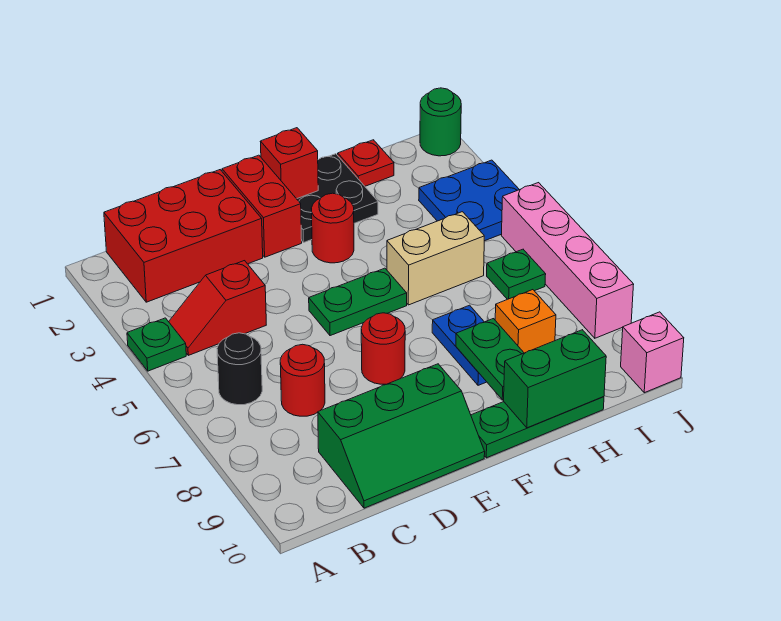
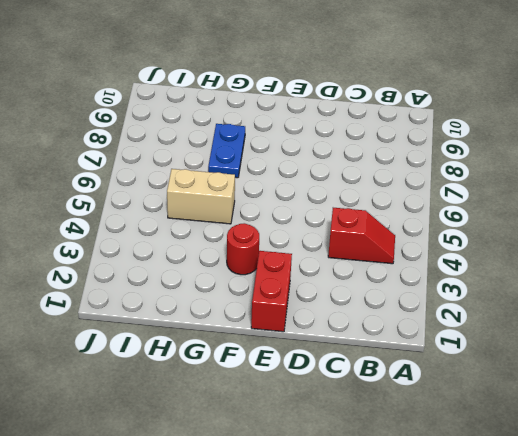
none -> green plate A4 level 1
none -> red brick B1:D2 level 1
none -> black round brick B6 level 1

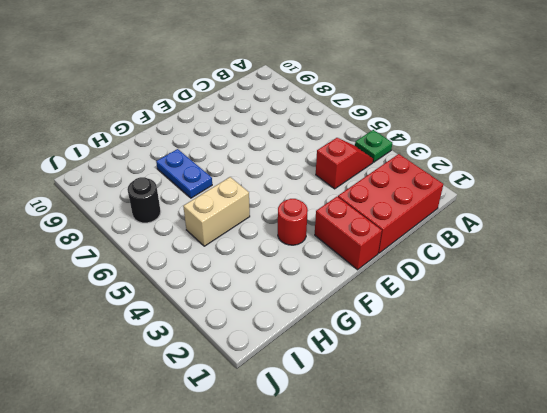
black round brick I7 level 1 -> black round brick B6 level 1
none -> red round brick C7 level 1
none -> green slope C9:E10 level 1 top 9
none -> green plate E5:F5 level 1

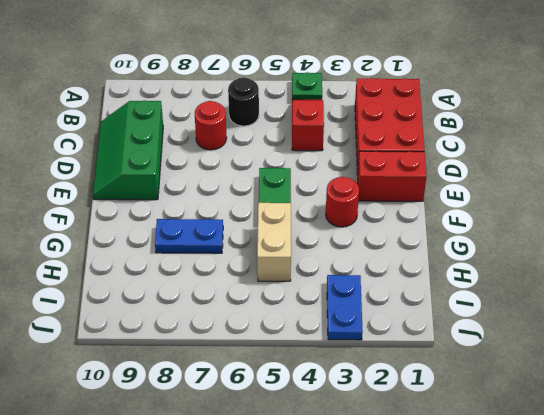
blue plate I3:J3 level 1 -> blue plate I3:J4 level 1
none -> red round brick E7 level 1
none -> black plate F1:G2 level 1
none -> green plate F10:H10 level 1

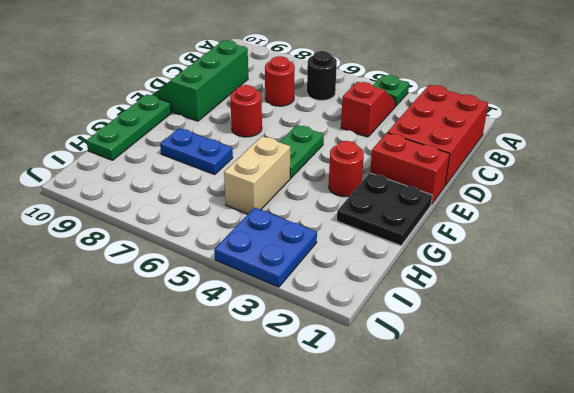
none -> red plate H1 level 1
none -> orange brick H8 level 1
none -> green plate I6 level 1

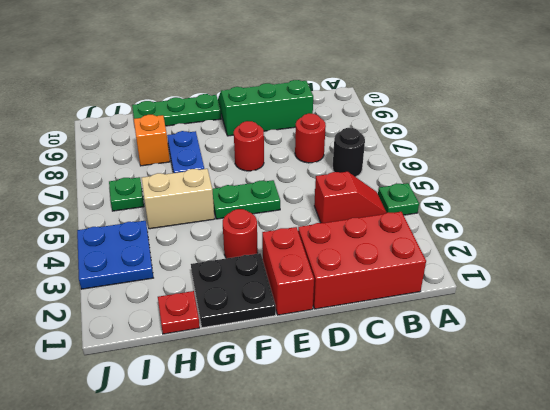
none -> green round brick J1 level 1
none -> pink brick J5:J8 level 1
none -> pink brick J10 level 1

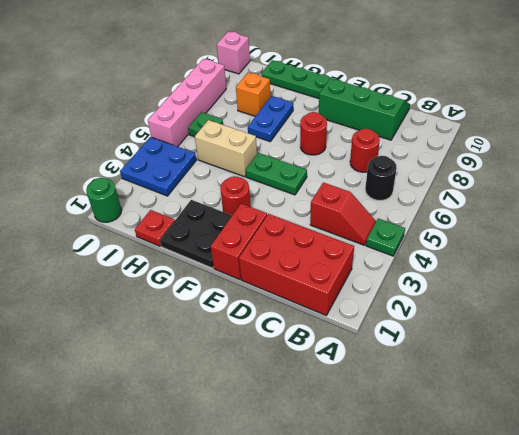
none -> red brick F1 level 2
none -> green plate G8:G9 level 2
none -> green brick G10:H10 level 2

